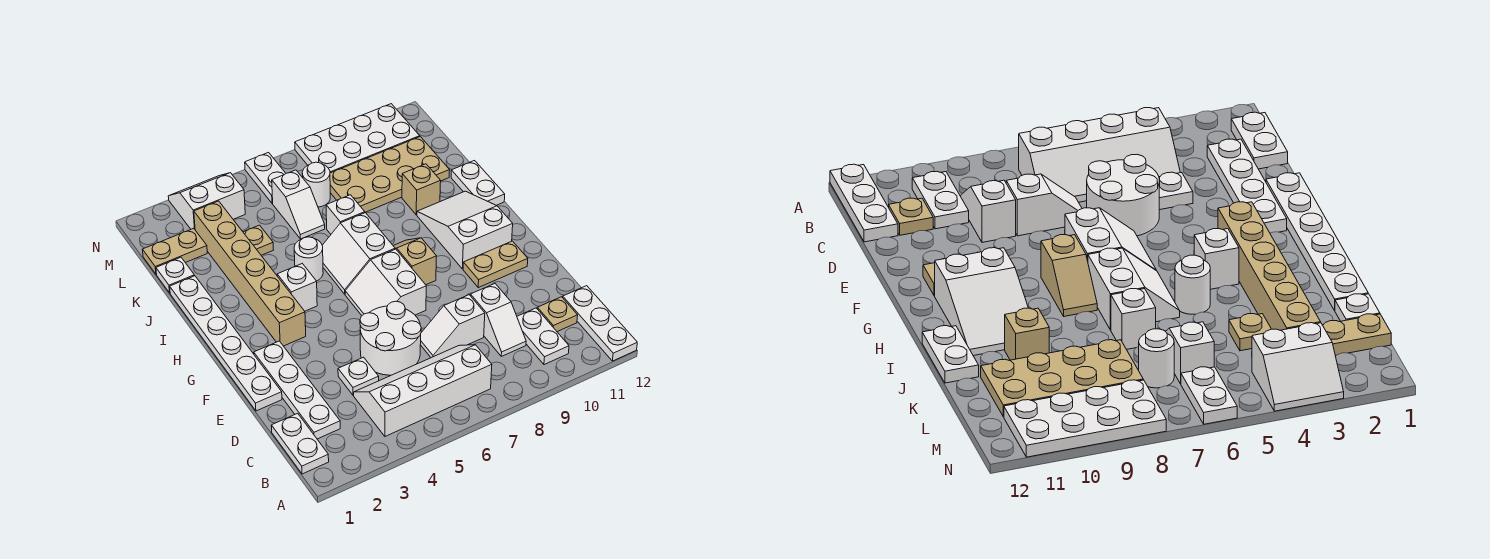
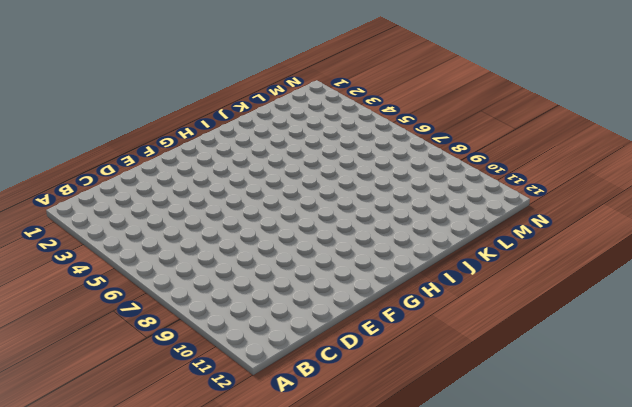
none -> white plate A12:C12 level 1
none -> white plate B1:C1 level 1
none -> white slope B4:C7 level 1 top B
none -> white plate B10:C10 level 1

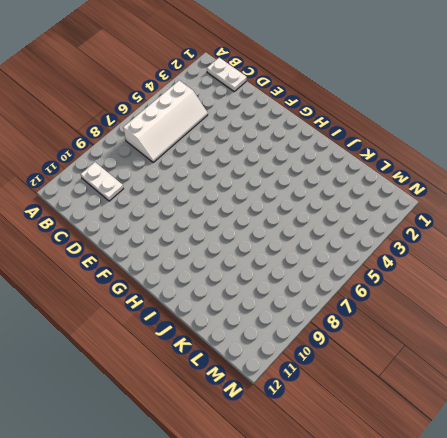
none -> white plate A12:C12 level 1
none -> white plate C2:F2 level 1
none -> white slope C9:D9 level 1 top D
none -> tan plate C11 level 1

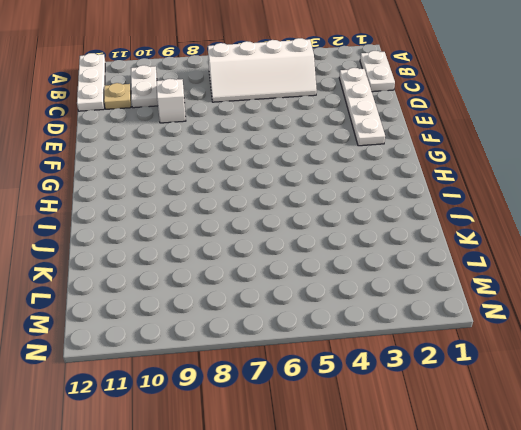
none -> white plate D4 level 1
none -> white round brick D5:E6 level 1
none -> white slope D7:D8 level 1 top 8
none -> white plate E1:J1 level 1

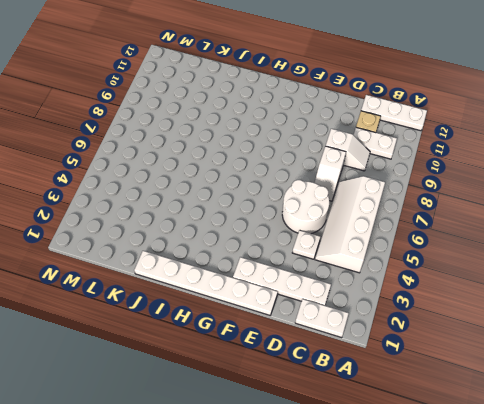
none -> white slope F6:G7 level 1 top 7
none -> tan plate F10:F11 level 1
none -> tan brick G3:L3 level 1
none -> tan slope G8:H8 level 1 top G

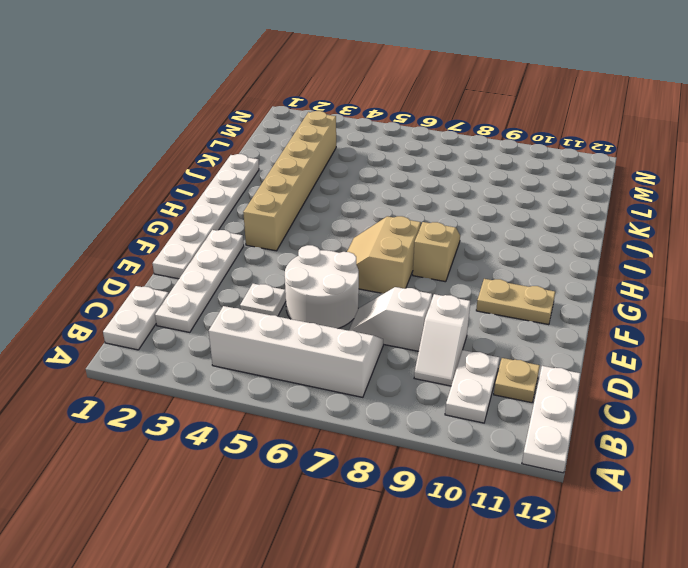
tan slope F6:G7 level 1 top 7 -> white slope F6:G7 level 1 top 7
none -> white slope G10:I11 level 1 top G
none -> white brick H4 level 1
none -> white slope H6:I7 level 1 top 7
none -> white round brick I5 level 1

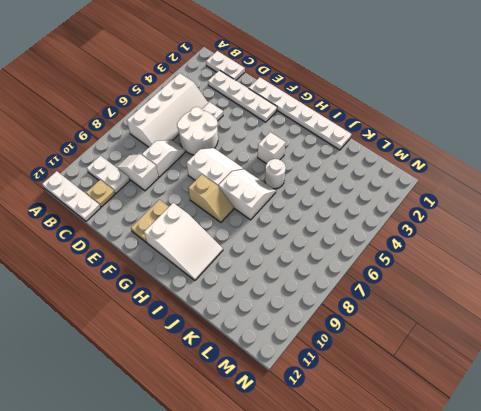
none -> tan brick G3:L3 level 1
none -> white plate I12:J12 level 1
none -> white brick J7 level 1
none -> tan brick J10 level 1

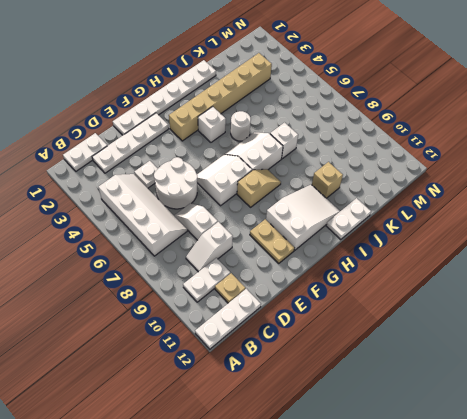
none -> white plate K1 level 1
none -> tan plate K4 level 1
none -> white slope K6:L6 level 1 top L
none -> tan plate K8:L11 level 1

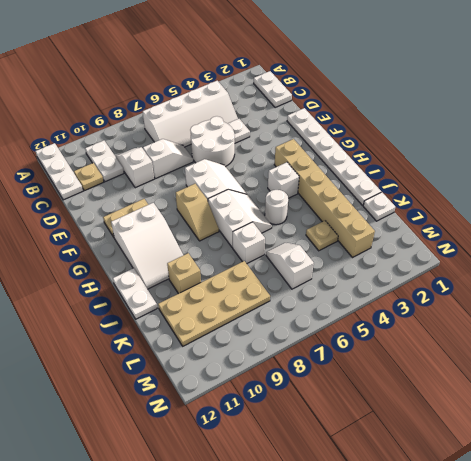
none -> white plate C2:F2 level 1
none -> tan plate L1:L2 level 1
none -> white round brick L7 level 1
none -> white slope M3:N4 level 1 top M

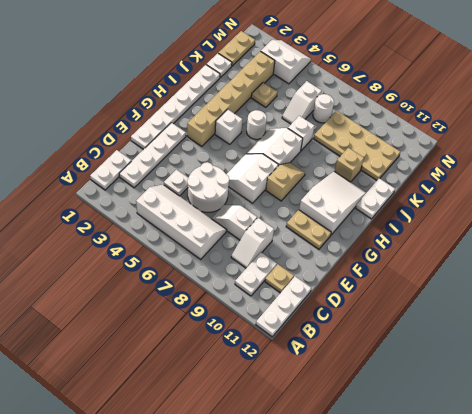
tan plate L1:M1 level 1 -> tan plate L1:L2 level 1
none -> white plate M6:N6 level 1
none -> white plate M8:N11 level 1

